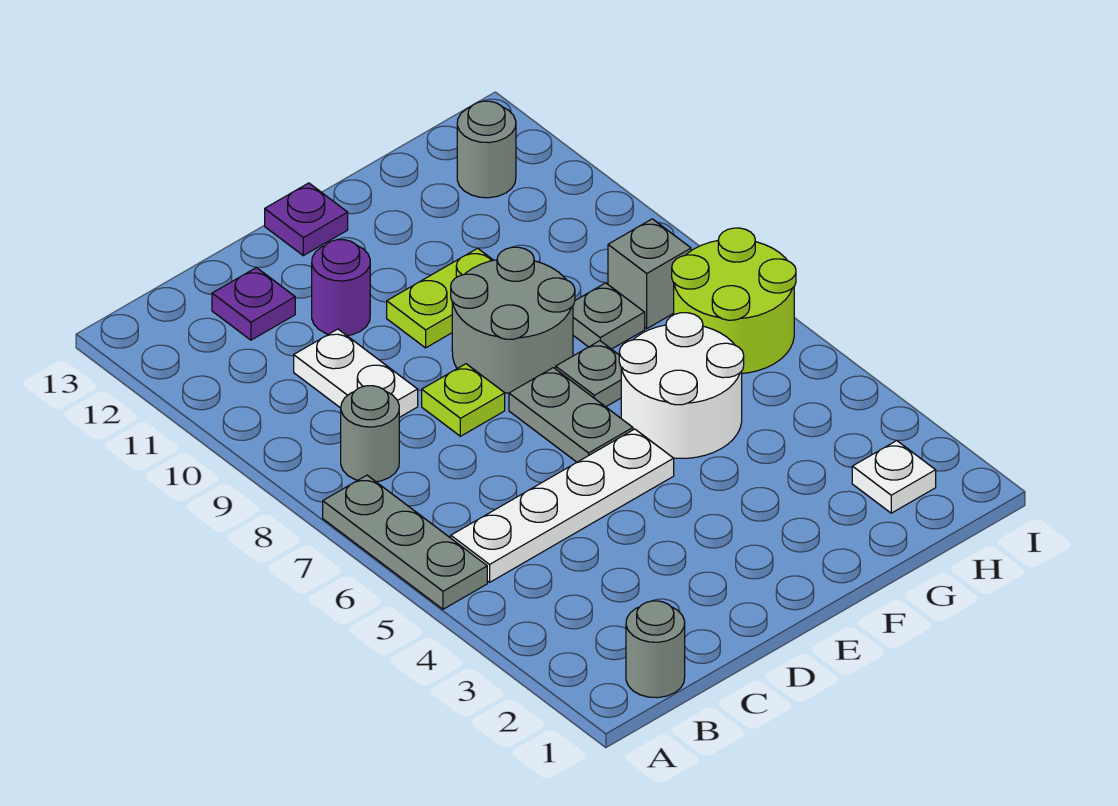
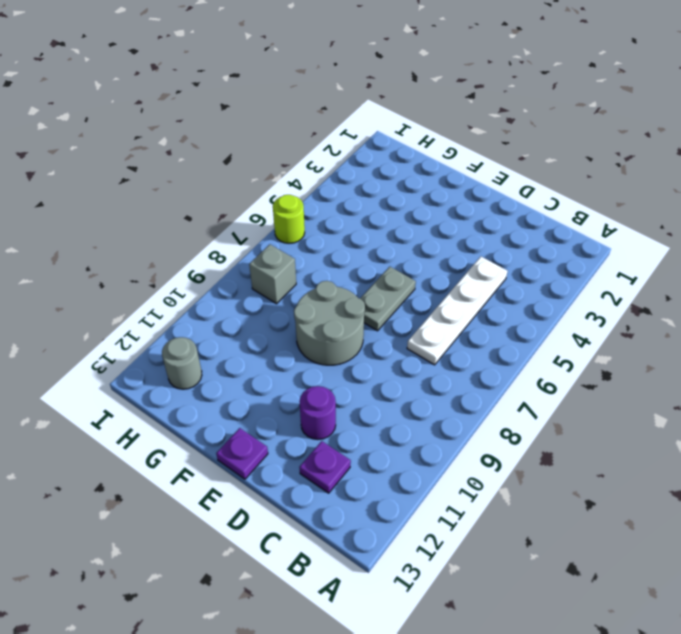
white plate C4:C7 level 1 -> white plate B5:E5 level 1
lime round brick I6 level 1 -> lime round brick H6:I7 level 1
none -> grey plate A5:A7 level 1
none -> grey round brick B1 level 1
none -> grey round brick B8 level 1

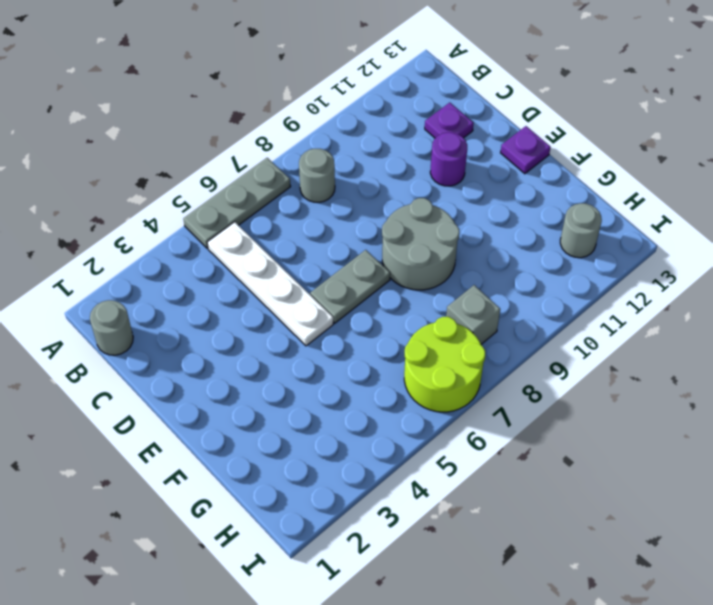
none -> white plate C9:C10 level 1
none -> lime plate D8 level 1
none -> lime plate E10:F10 level 1

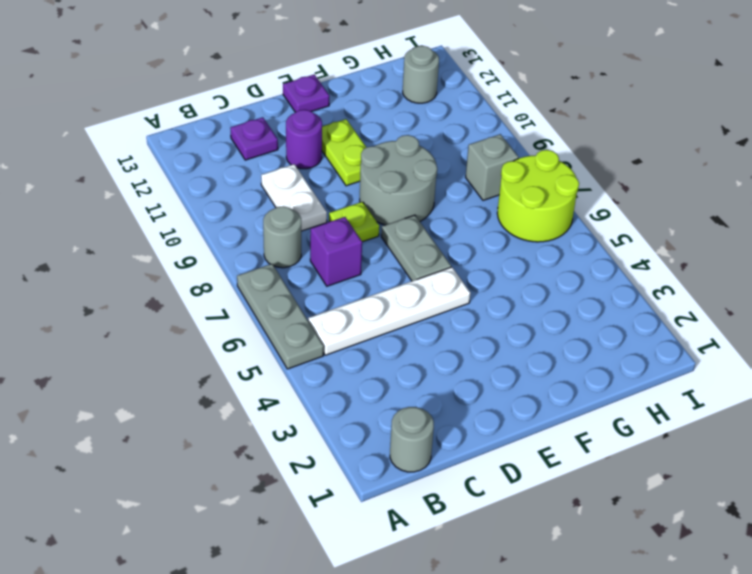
purple brick C7 level 1 -> none
lime plate E10:E11 level 1 -> lime plate E10:F10 level 1
none -> white round brick F5:G6 level 1
none -> grey plate F7 level 1
none -> grey plate G8 level 1

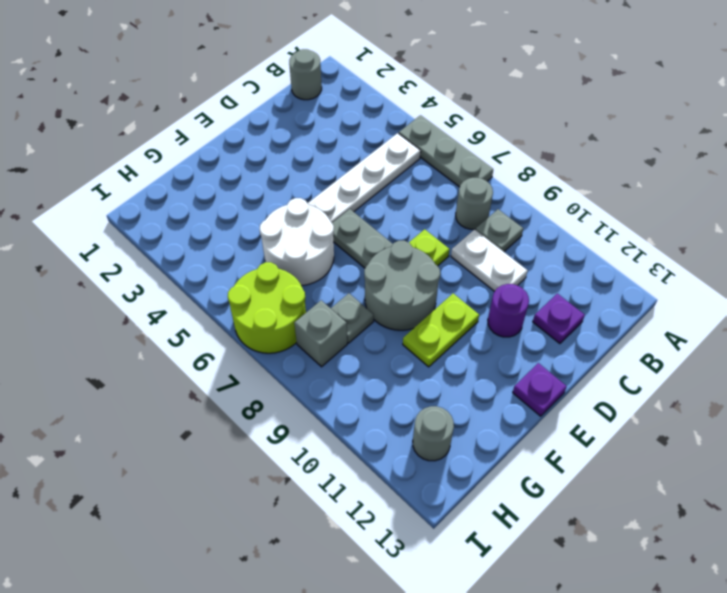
grey plate B9 level 1 -> grey plate F7 level 1
none -> white plate H2 level 1

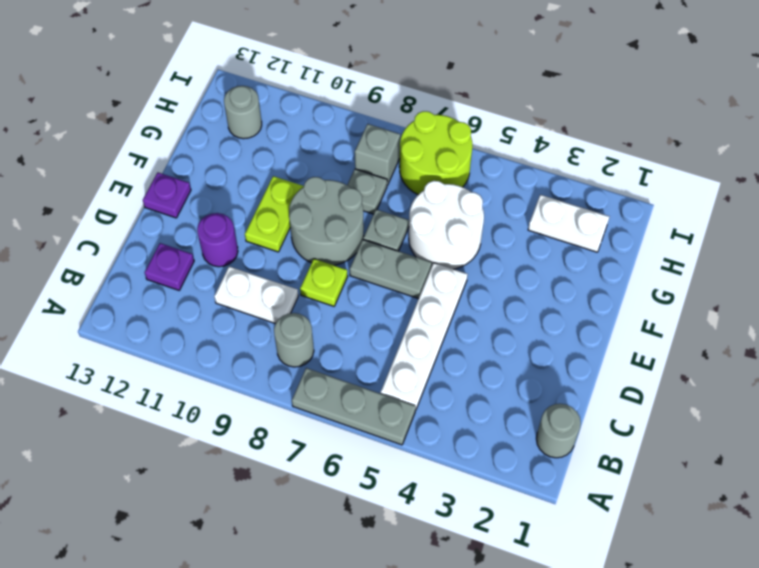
white plate H2:H3 level 1 -> white plate H2 level 1

